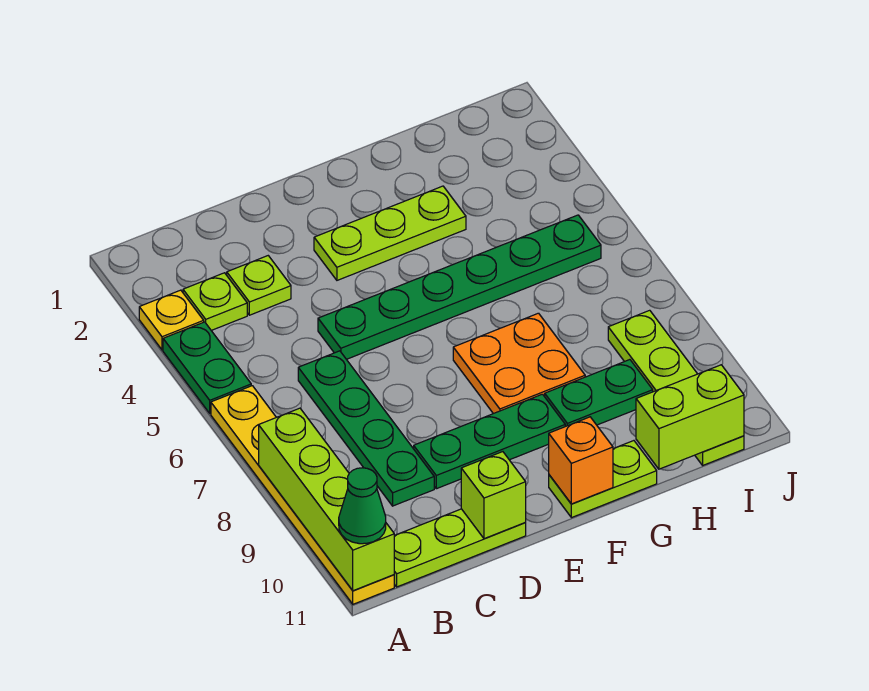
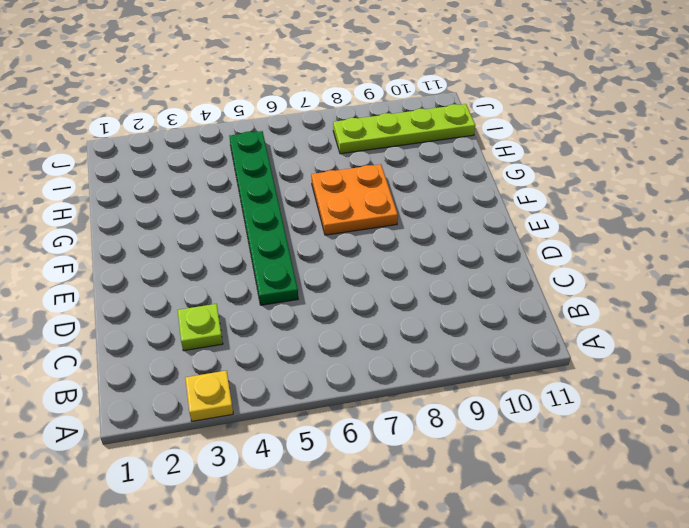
none -> green plate A4:A5 level 1
none -> yellow plate A6:A11 level 1
none -> lime plate B3 level 1

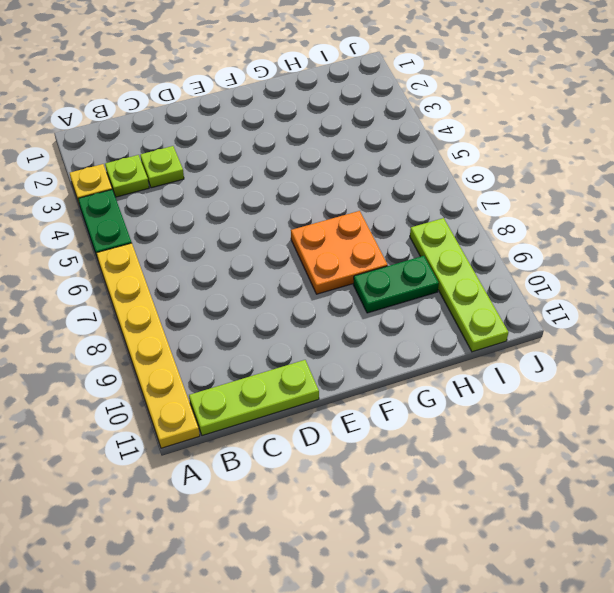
none -> green plate C6:C9 level 1
none -> green plate D5:I5 level 1
none -> green plate D9:F9 level 1

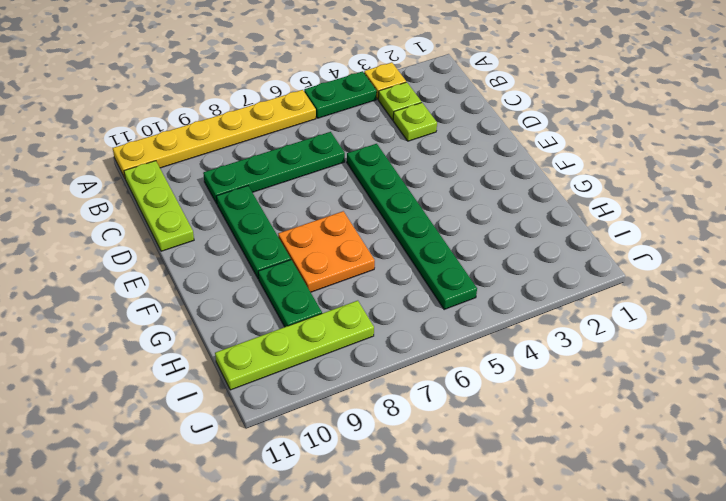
none -> lime plate E3:G3 level 1
none -> lime plate F11:G11 level 1
none -> lime brick A8:A11 level 2

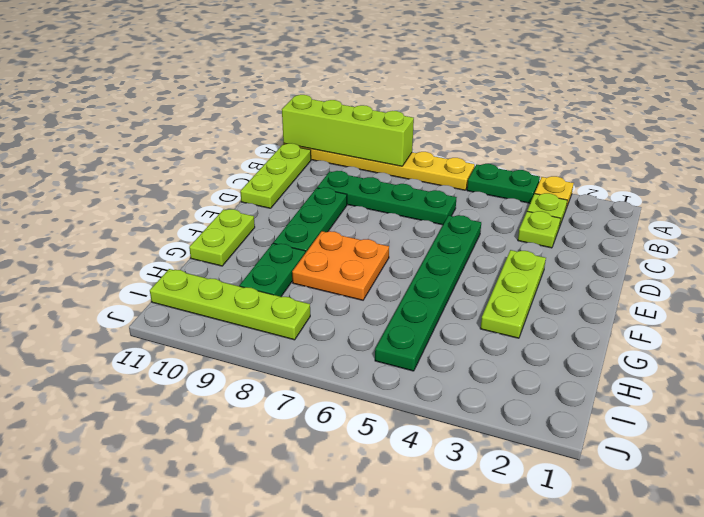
none -> lime brick D11 level 2
none -> orange brick F11 level 2
none -> lime brick H11:I11 level 2

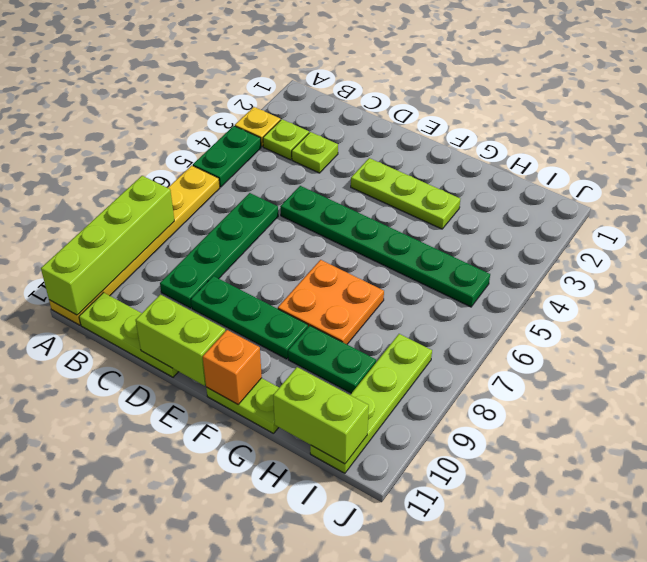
lime brick D11:E11 level 2 -> lime brick D11 level 2
none -> green cone A11 level 3

